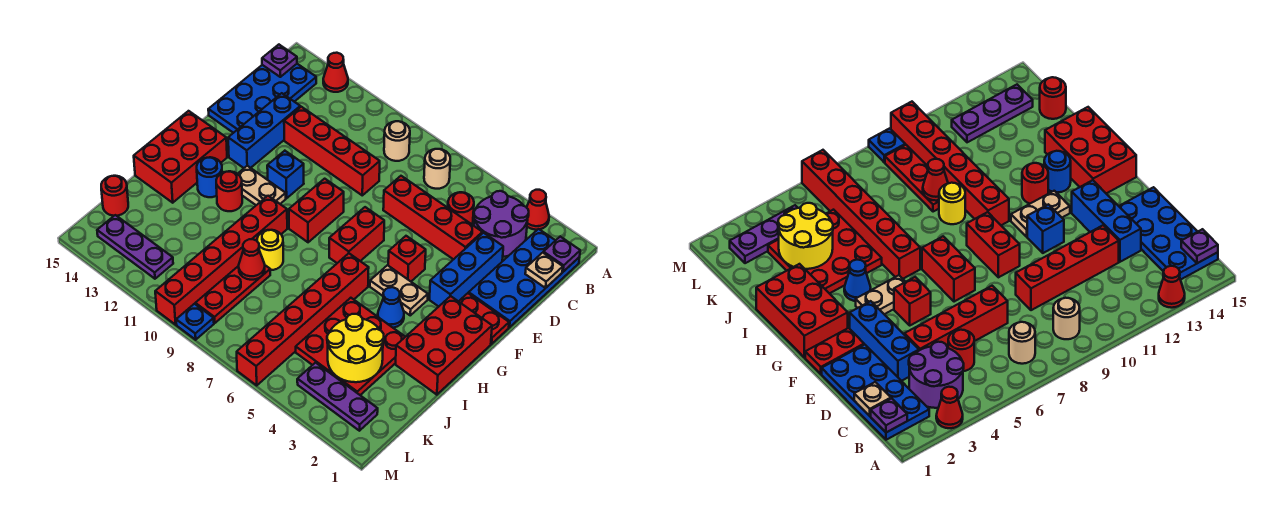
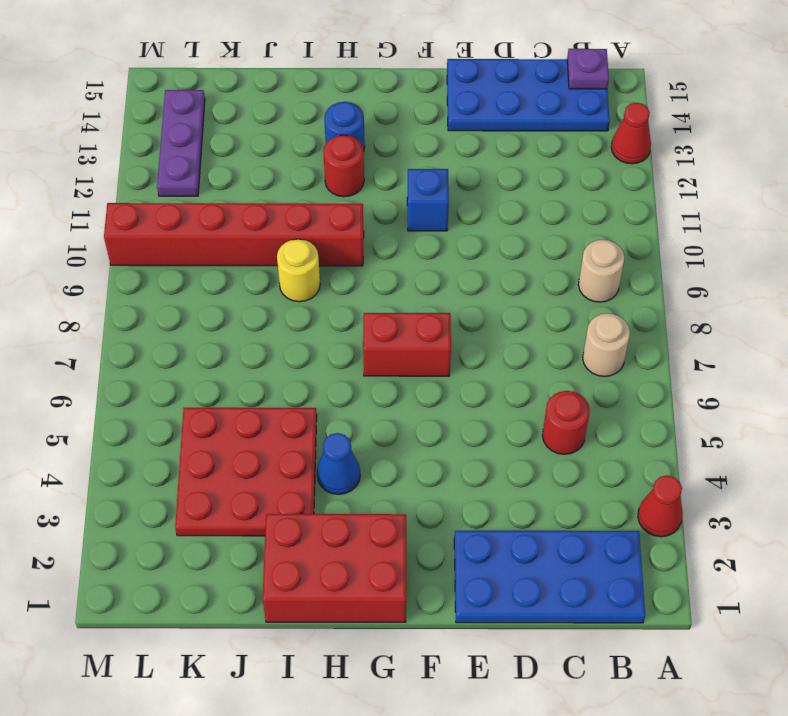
none -> purple round brick B3:C4 level 1
none -> blue brick D3:F3 level 1
none -> red brick D4:D7 level 1
none -> red brick D9:D12 level 1

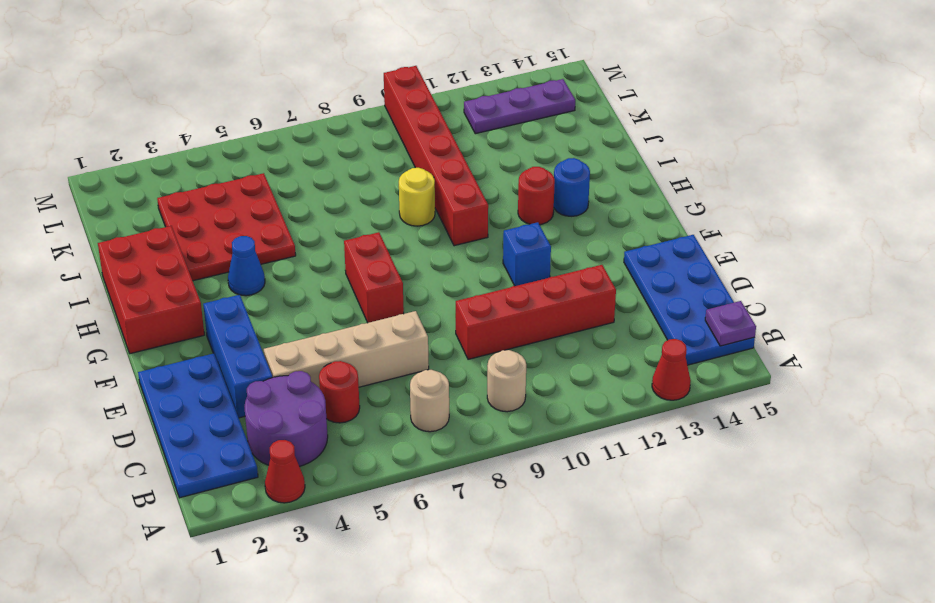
tan brick D4:D7 level 1 -> red brick D4:D7 level 1
none -> blue brick D13:F13 level 1
none -> red plate F1:F2 level 1
none -> red brick F5 level 1
none -> red brick F9:G9 level 1

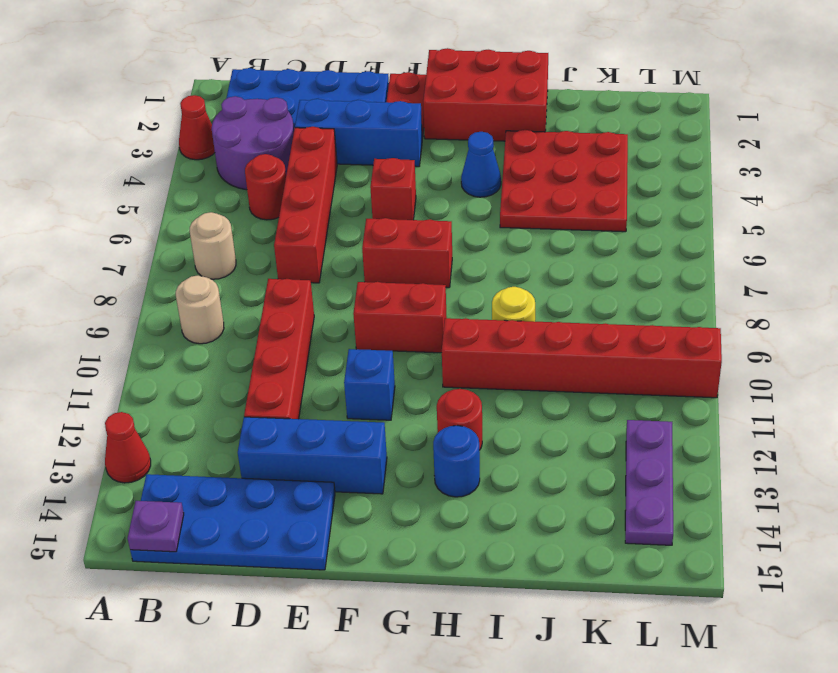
none -> tan plate G4:G5 level 1
none -> tan plate G11:G12 level 1
none -> red brick G14:I15 level 1
none -> red brick H6:M6 level 1

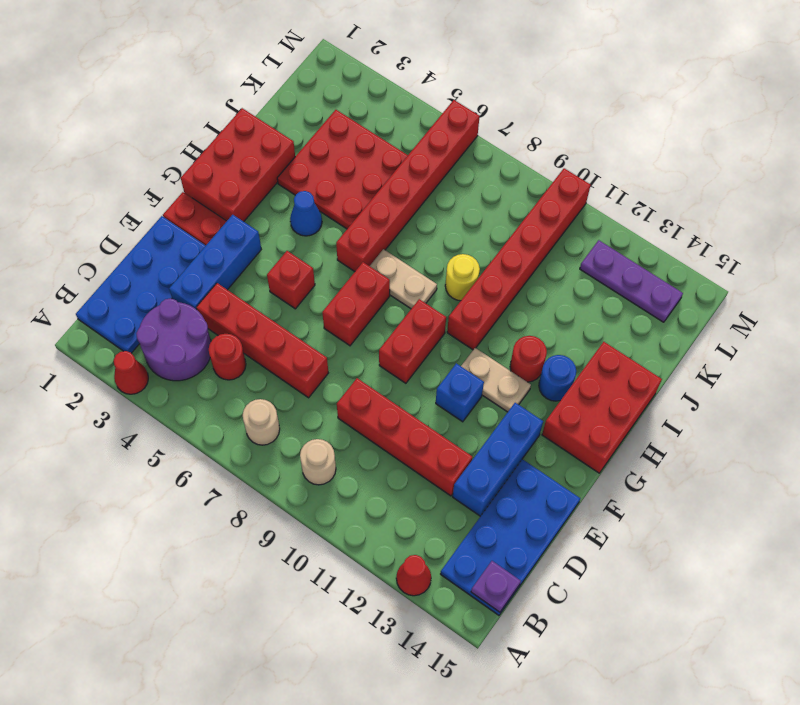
tan plate H7:H8 level 1 -> tan plate G4:G5 level 1
none -> red plate J9:L9 level 1
none -> red round brick K15 level 1
none -> purple plate L2:L4 level 1
none -> blue plate M9 level 1

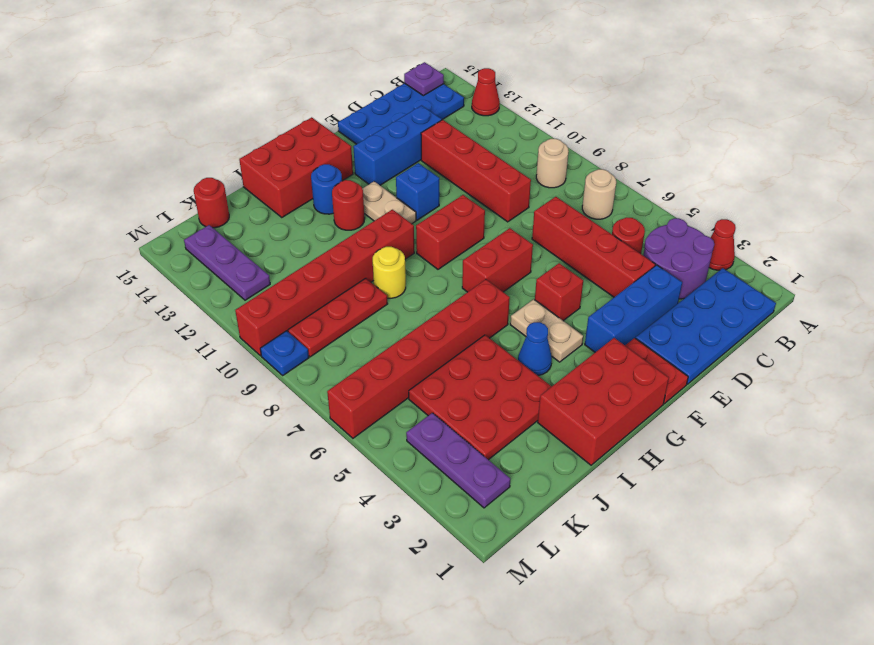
none -> purple plate B1 level 2
none -> tan plate C1 level 2
none -> yellow round brick J3:K4 level 2
none -> red cone J9 level 2

